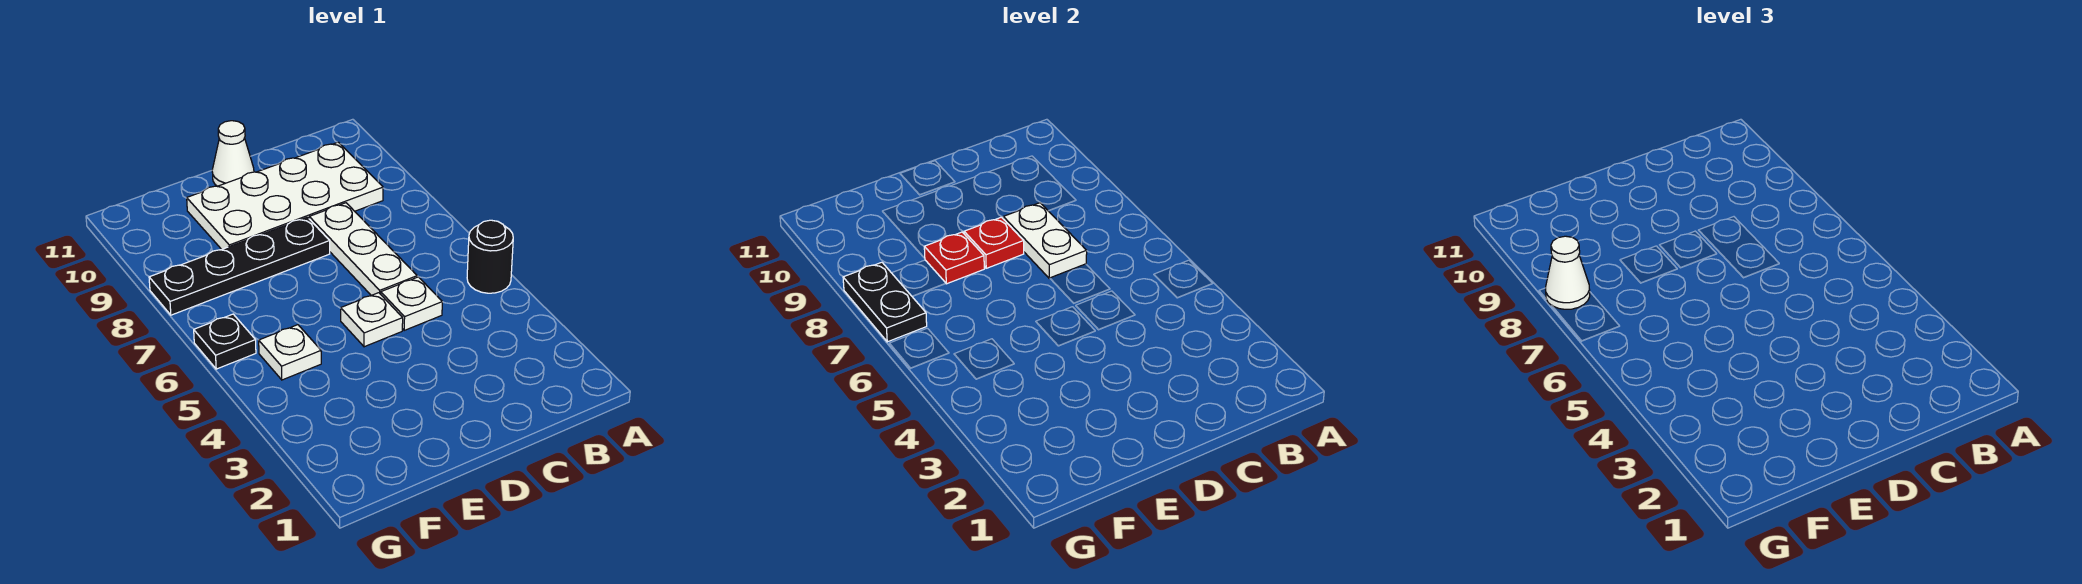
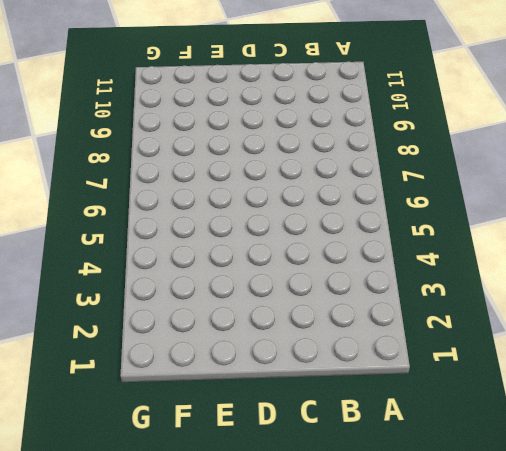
none -> black round brick A5 level 1
none -> white plate B9:E10 level 1
none -> white plate C5 level 1

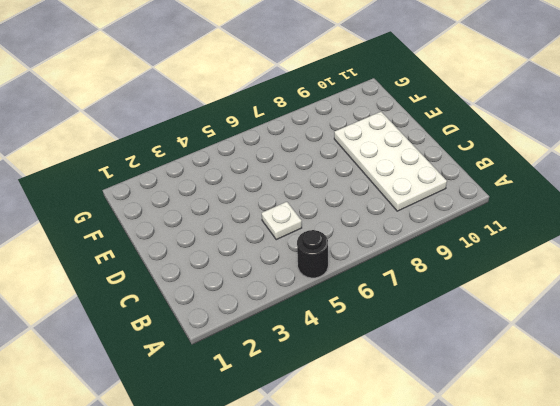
none -> white plate C6:C8 level 1
none -> white plate D5 level 1
none -> black plate D8:G8 level 1

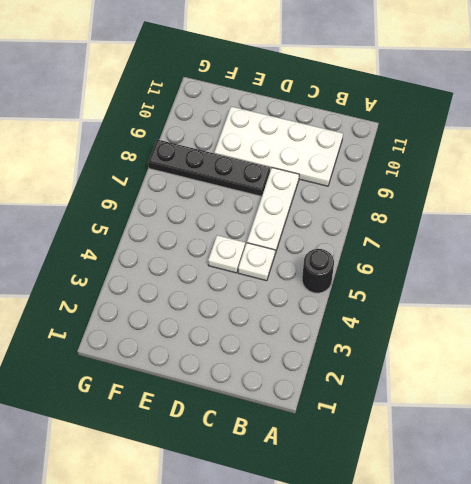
none -> white cone D11 level 1
none -> white plate F5 level 1
none -> black plate G6 level 1

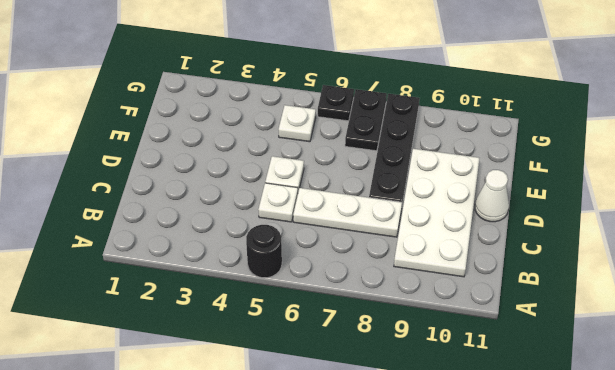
black plate F7:G7 level 1 -> black plate G7:G8 level 2
none -> white plate C7:C8 level 2
none -> red plate D8 level 2
none -> red plate E8 level 2

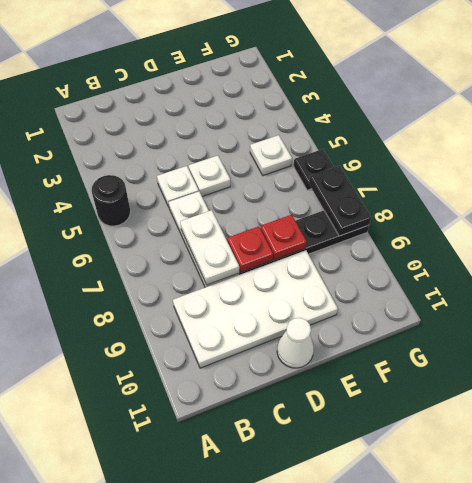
none -> white cone G8 level 3

